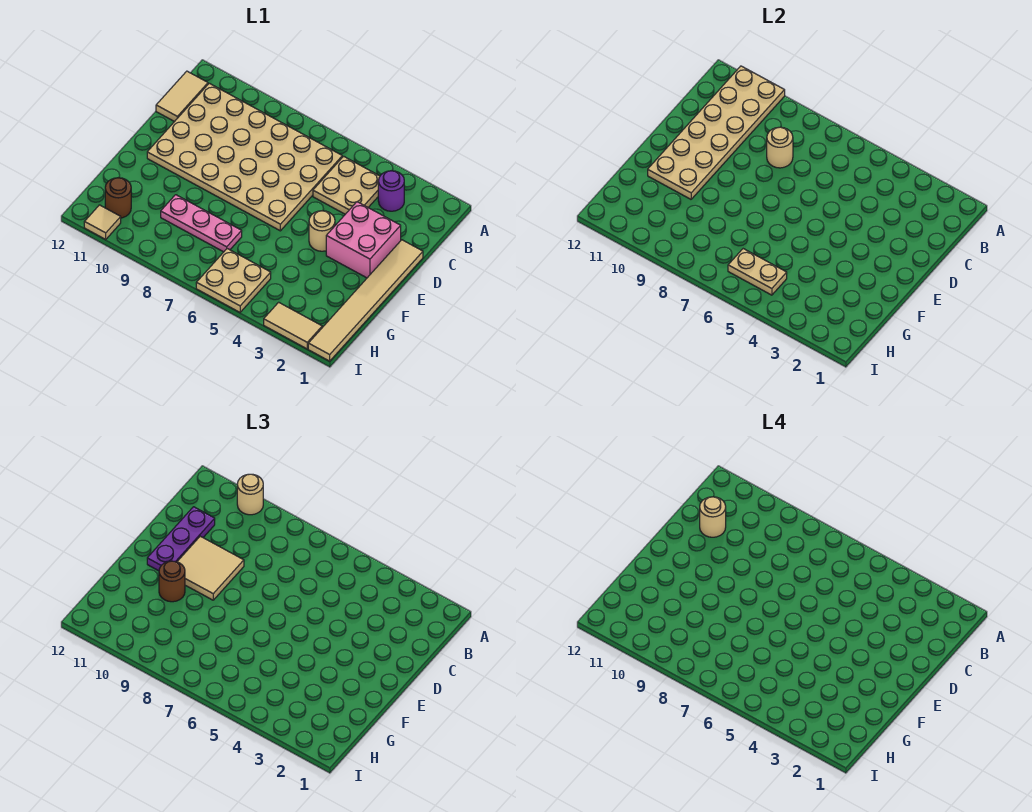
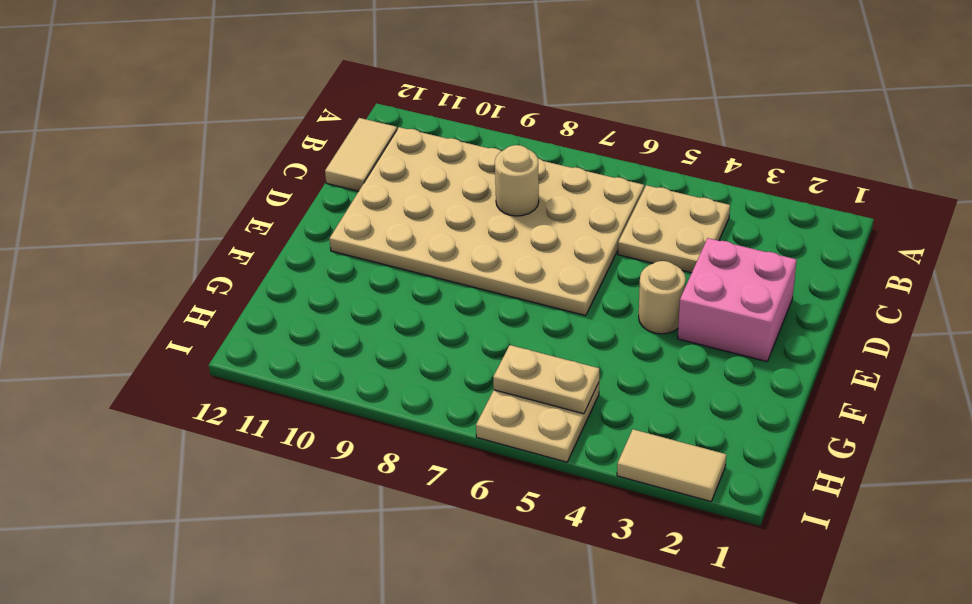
none -> purple round brick B3 level 1
none -> tan tile D1:I1 level 1
none -> pink plate G7:G9 level 1

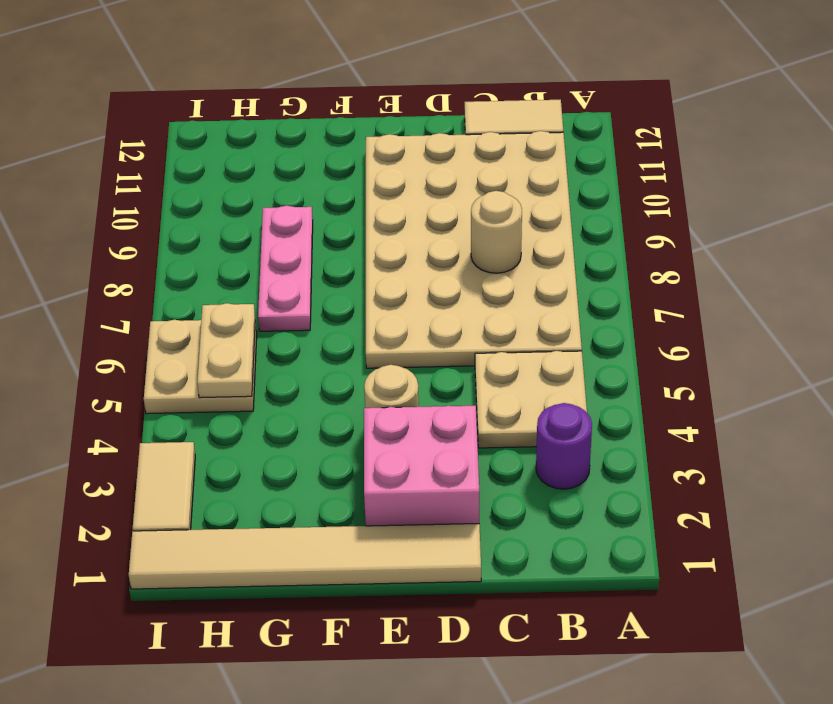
none -> brown round brick H11 level 1
none -> tan tile I11 level 1
none -> tan plate A10:F11 level 2

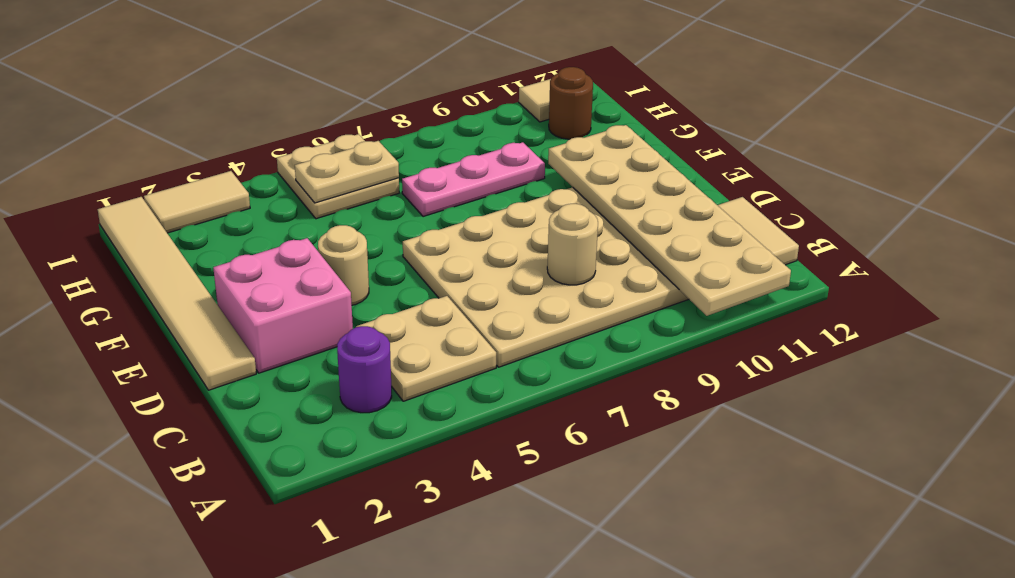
none -> tan round brick A10 level 3
none -> purple plate C11:E11 level 3
none -> tan tile D9:E10 level 3

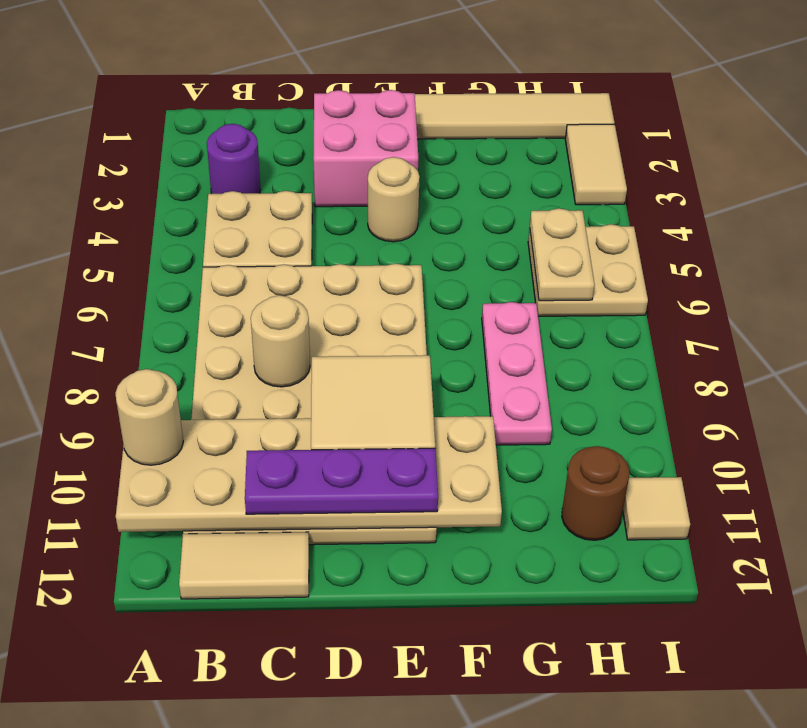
none -> brown round brick F10 level 3
none -> tan round brick C11 level 4

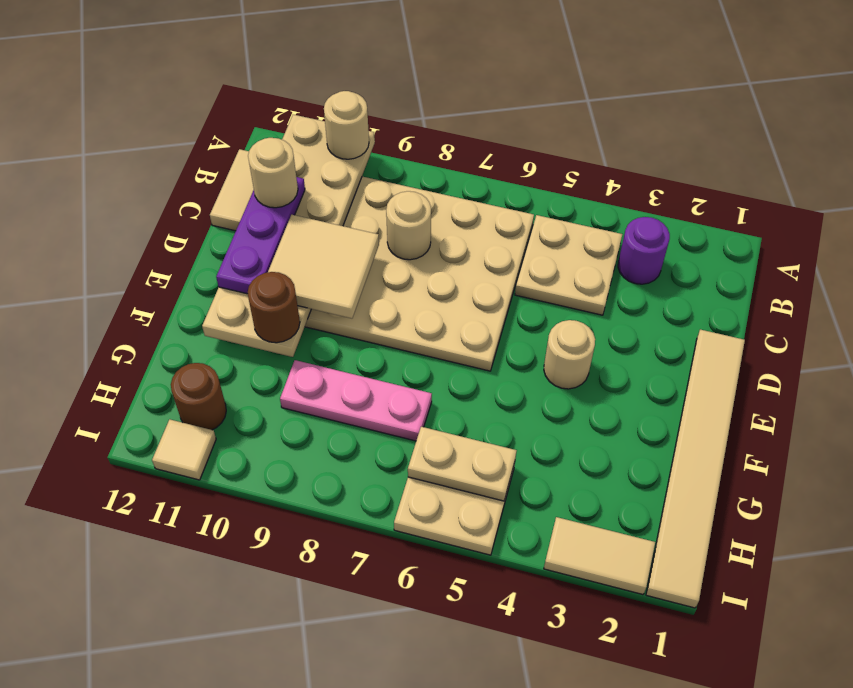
none -> pink brick D2:E3 level 1

